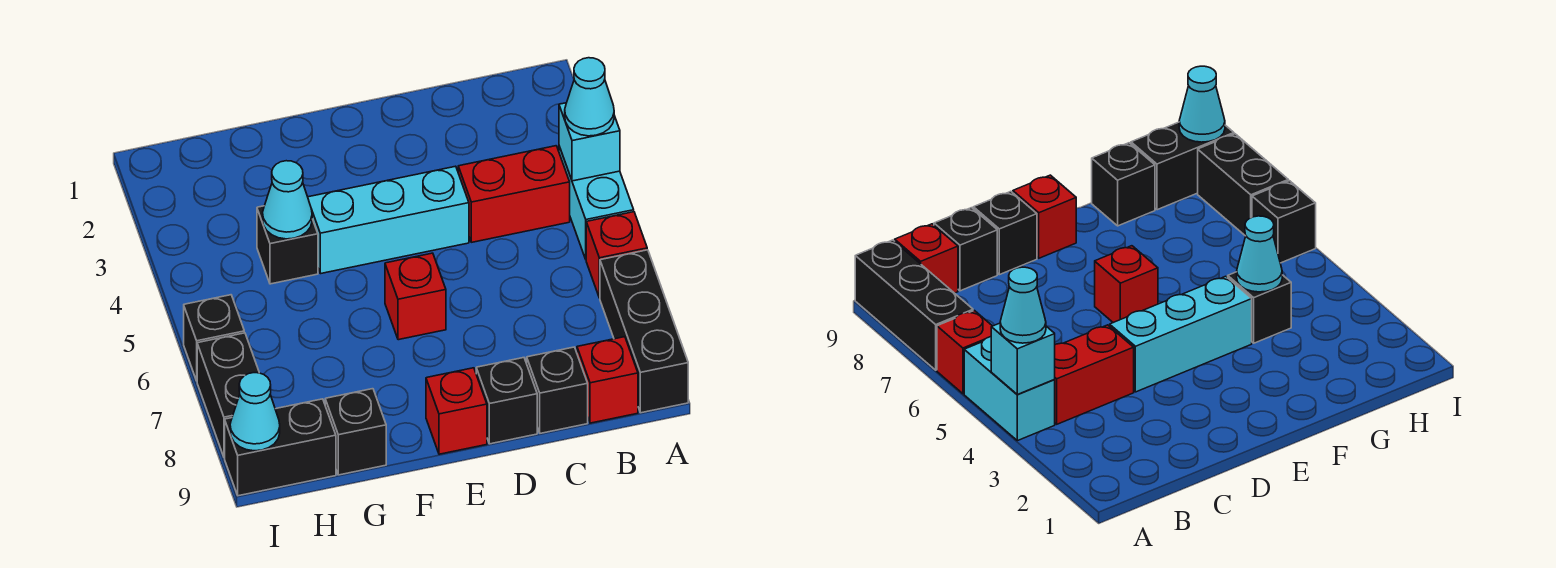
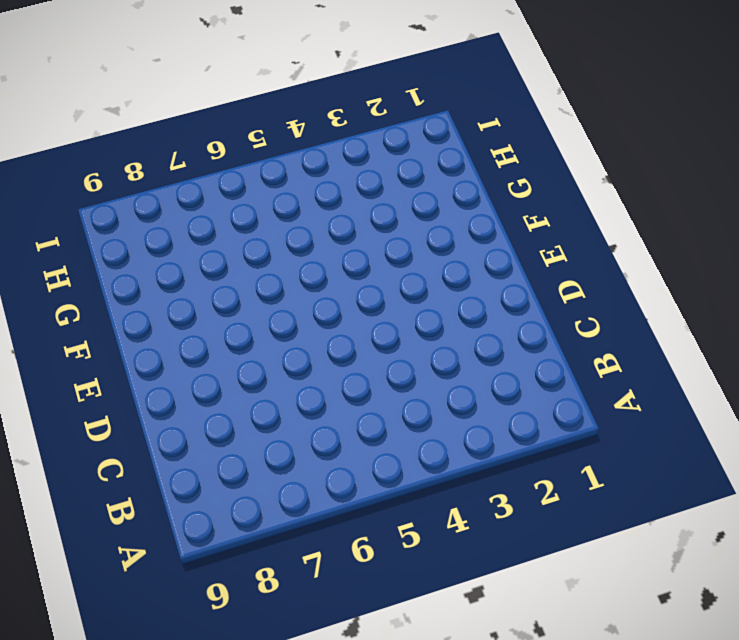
none -> cyan brick A4:A5 level 1
none -> red brick A6 level 1
none -> black brick A7:A9 level 1

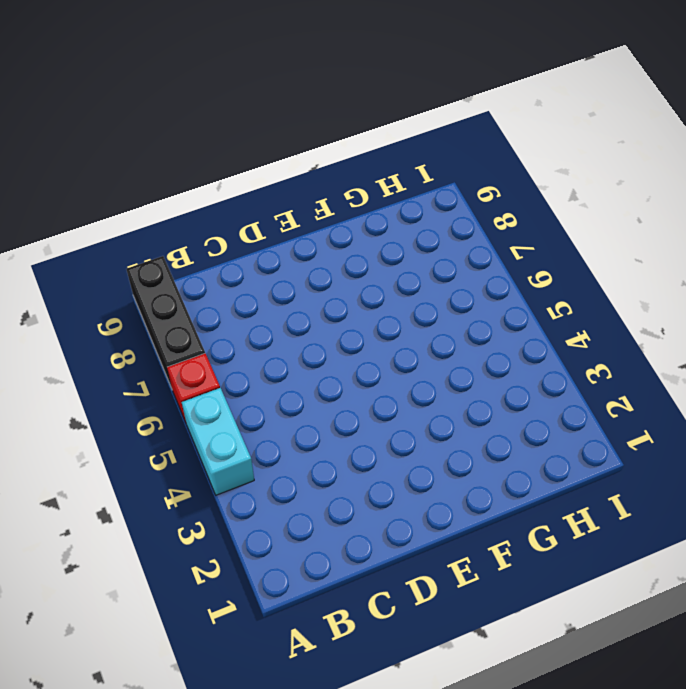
none -> red brick B4:C4 level 1
none -> red brick B9 level 1
none -> black brick C9 level 1

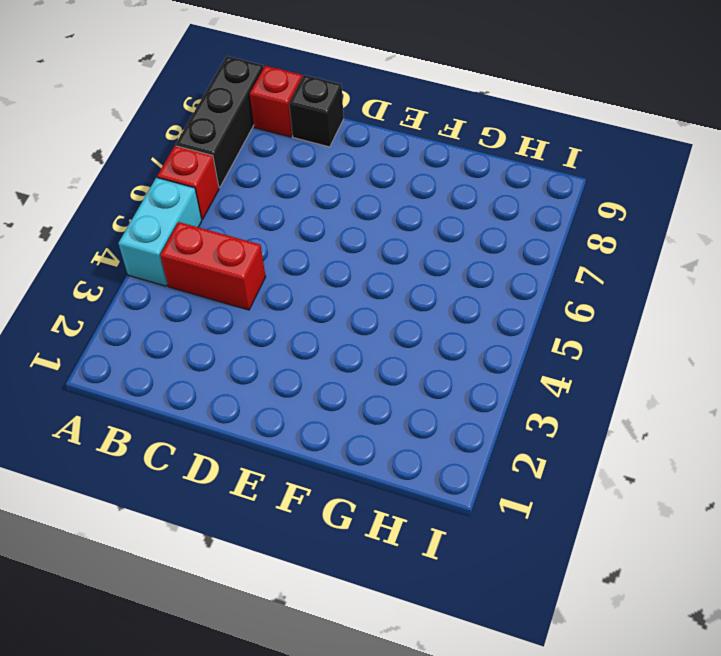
none -> cyan brick D4:F4 level 1
none -> black brick D9 level 1
none -> red brick E6 level 1

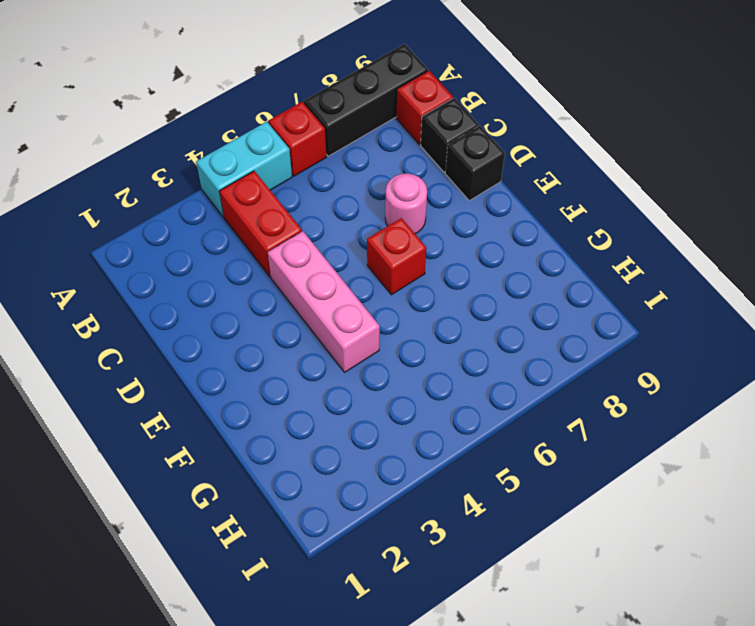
pink brick D4:F4 level 1 -> cyan brick D4:F4 level 1
pink round brick D7 level 1 -> none
none -> red brick E9 level 1
none -> black brick G4 level 1
none -> black brick G9 level 1

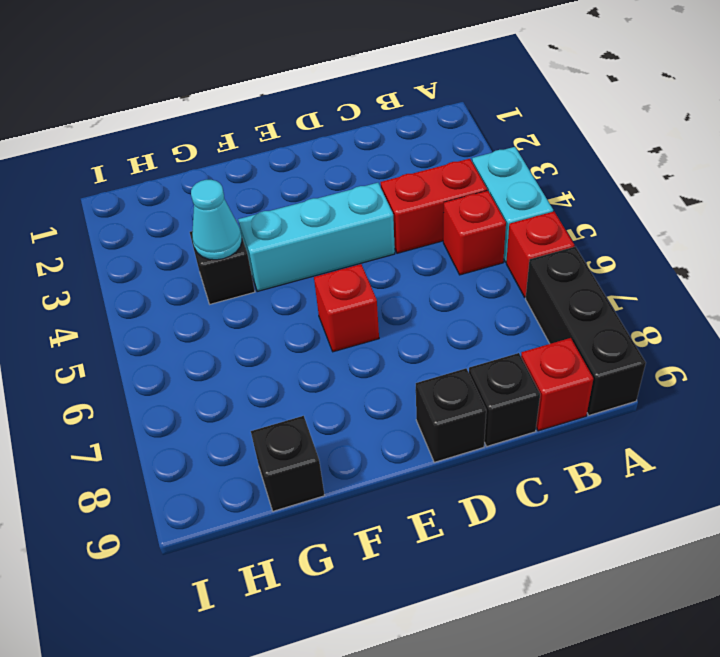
red brick B5 level 1 -> red brick E9 level 1
none -> black brick H9:I9 level 1
none -> black brick I6 level 1
none -> black brick I7:I8 level 1

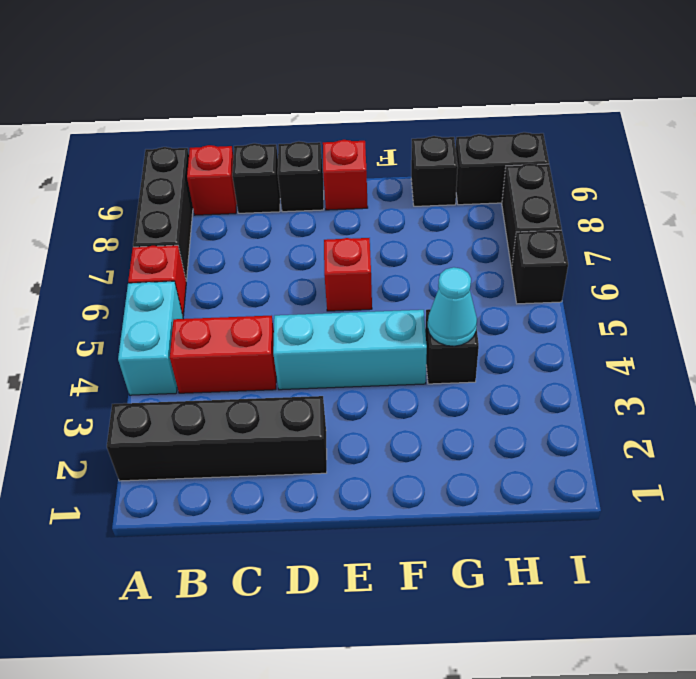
black brick A2:D2 level 1 -> none
none -> cyan brick A4 level 2
none -> cyan cone I9 level 2
none -> cyan cone A4 level 3

